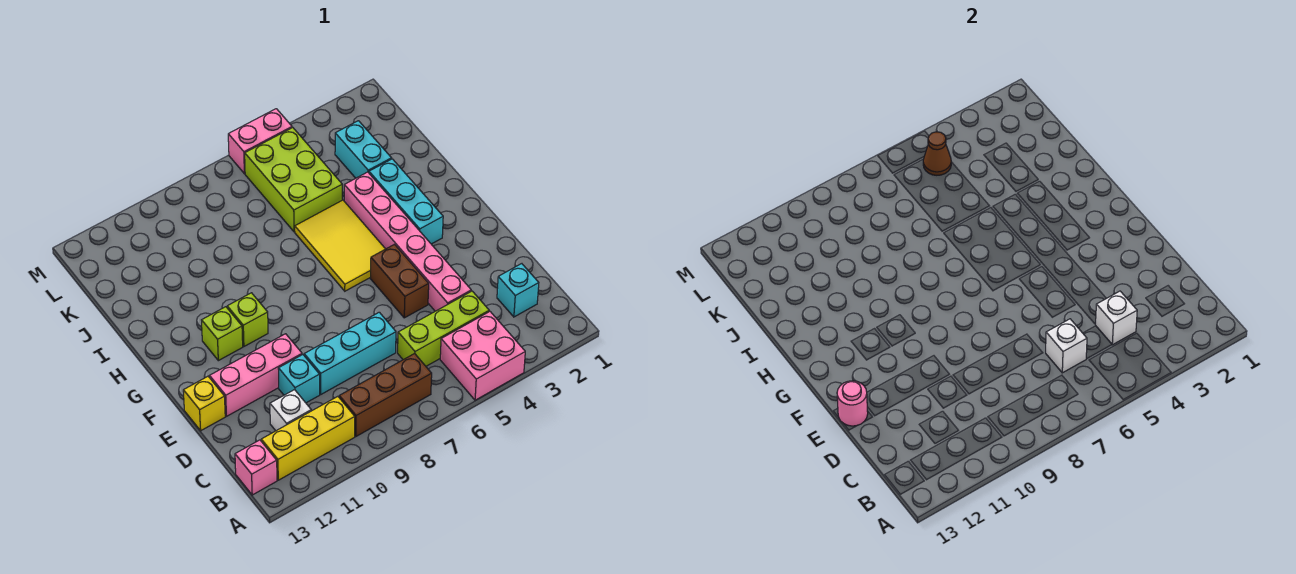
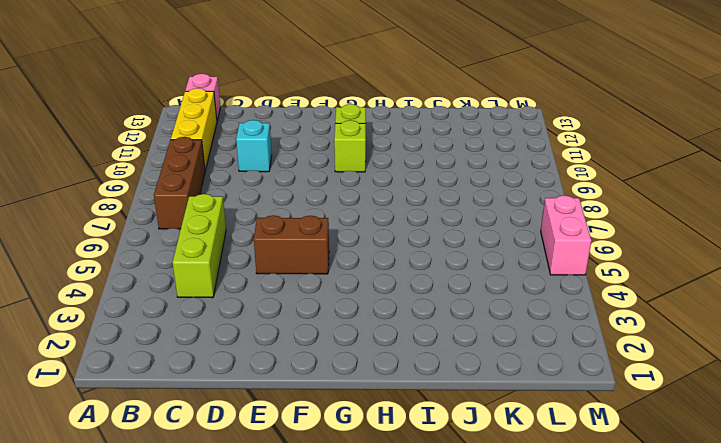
none -> pink brick A4:B5 level 1
none -> cyan brick C2 level 1
none -> white brick C11 level 1

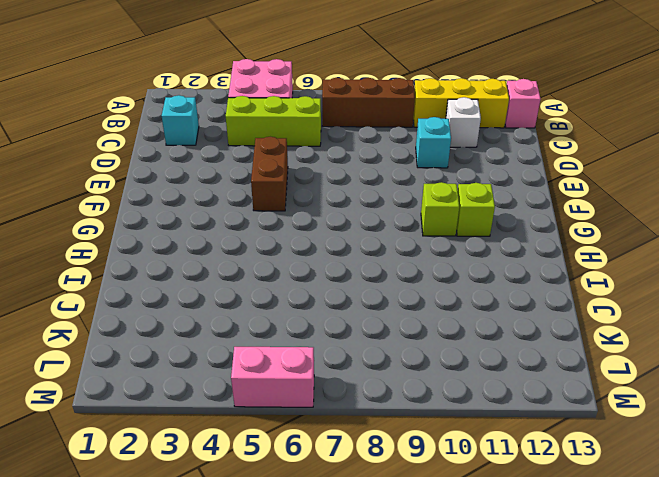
none -> pink brick D4:I4 level 1
none -> cyan brick D7:D9 level 1
none -> pink brick E10:E12 level 1

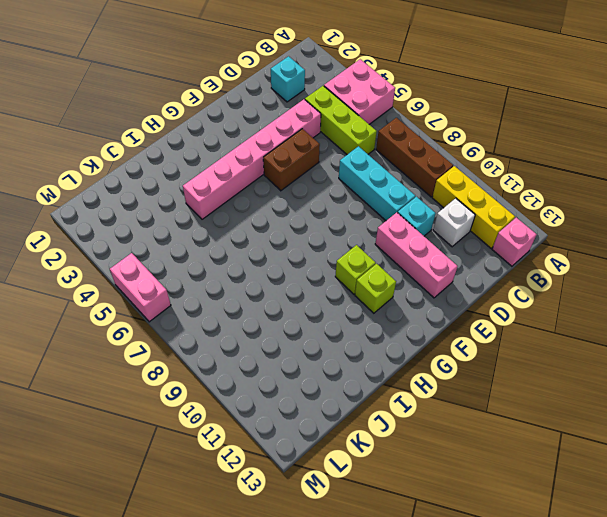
none -> yellow brick E13 level 1
none -> cyan brick G3:I3 level 1
none -> yellow tile G5:I6 level 1

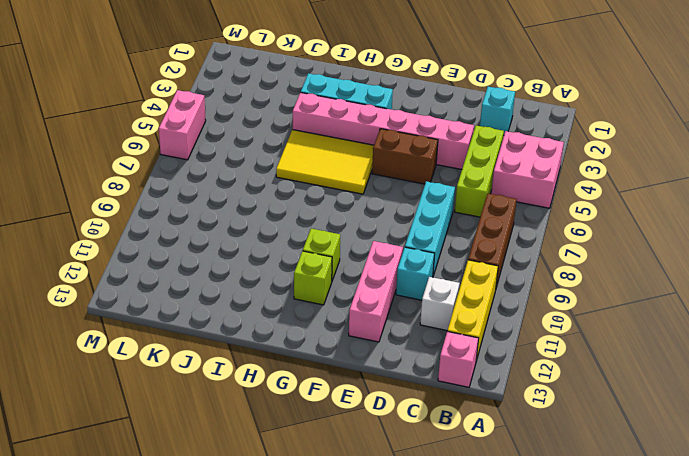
none -> yellow brick E13 level 1
none -> cyan brick J3:K3 level 1
none -> lime brick J5:L6 level 1

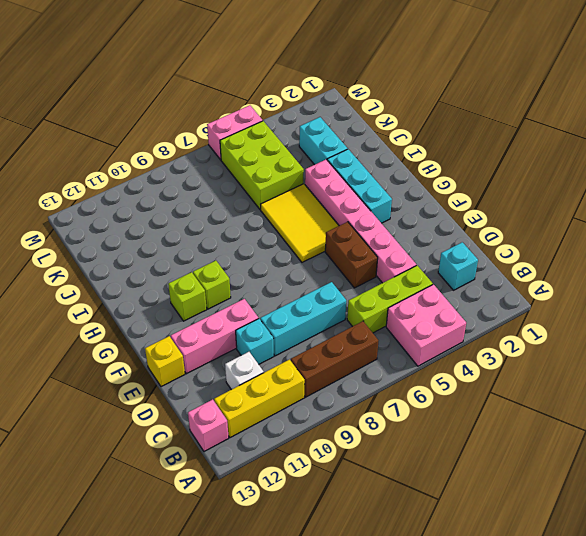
none -> white brick C4 level 2
none -> white brick C6 level 2
none -> pink round brick E13 level 2

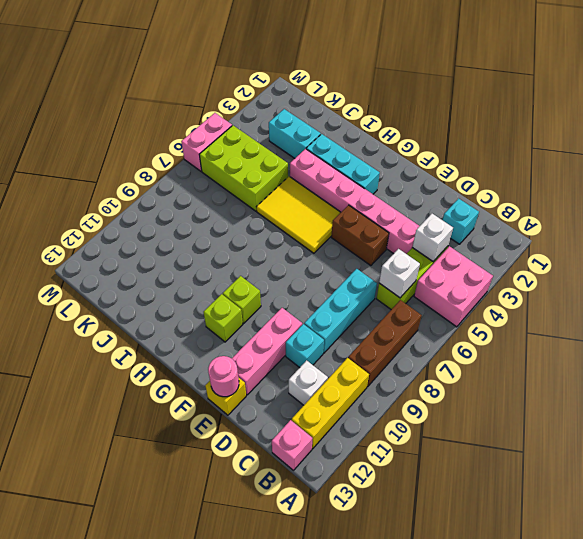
none -> brown cone L5 level 2

